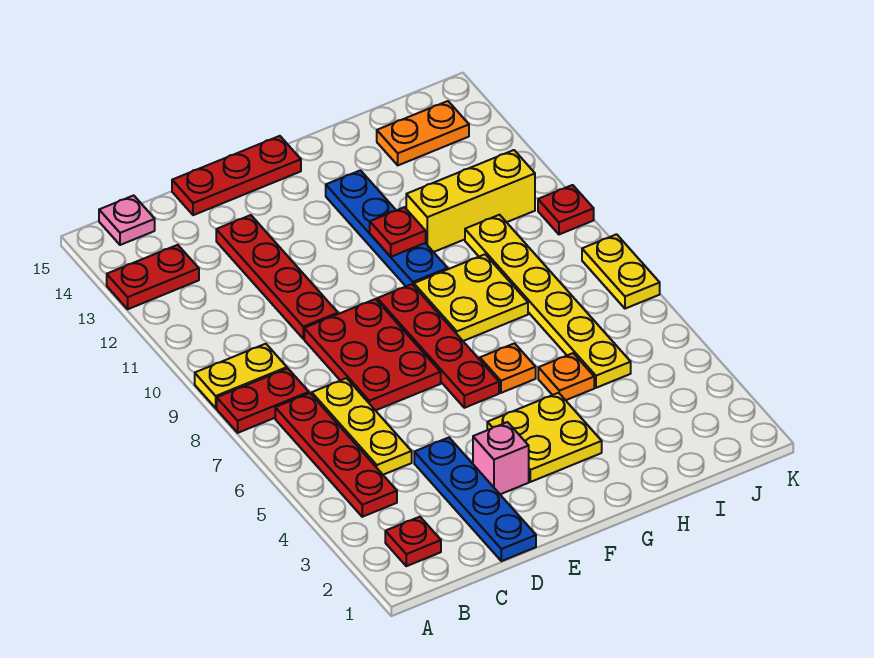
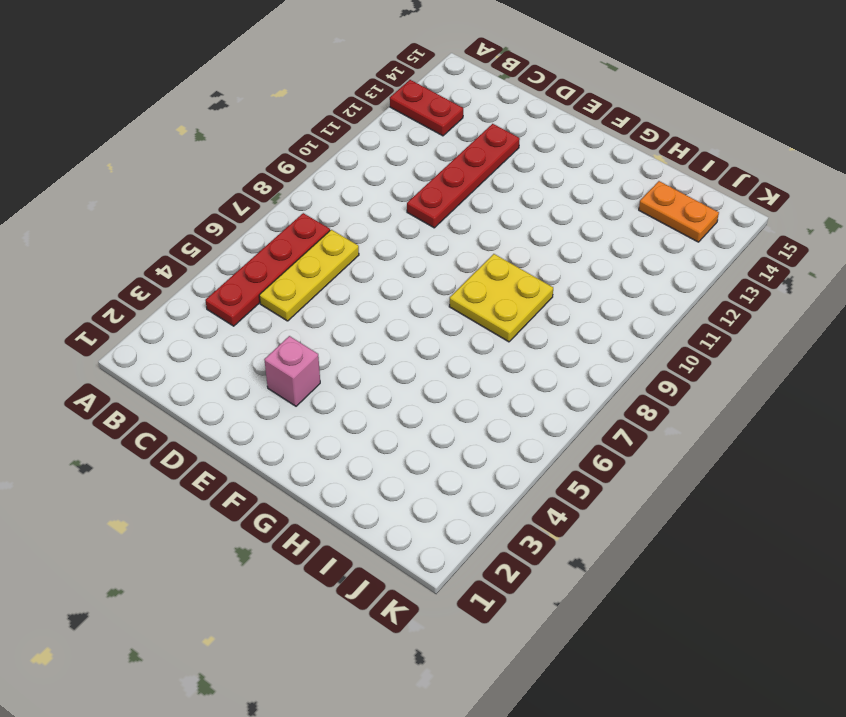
none -> red plate A8:B8 level 1
none -> yellow plate A9:B9 level 1
none -> red plate B2 level 1

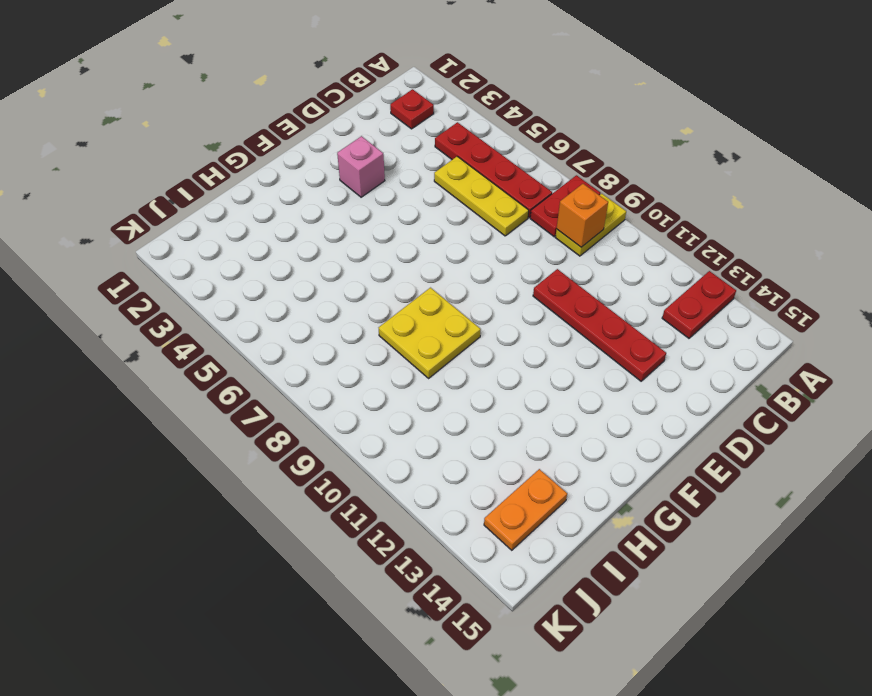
orange brick B9 level 2 -> none
none -> pink plate B15 level 1
none -> blue plate D1:D4 level 1
none -> red plate D7:E9 level 1

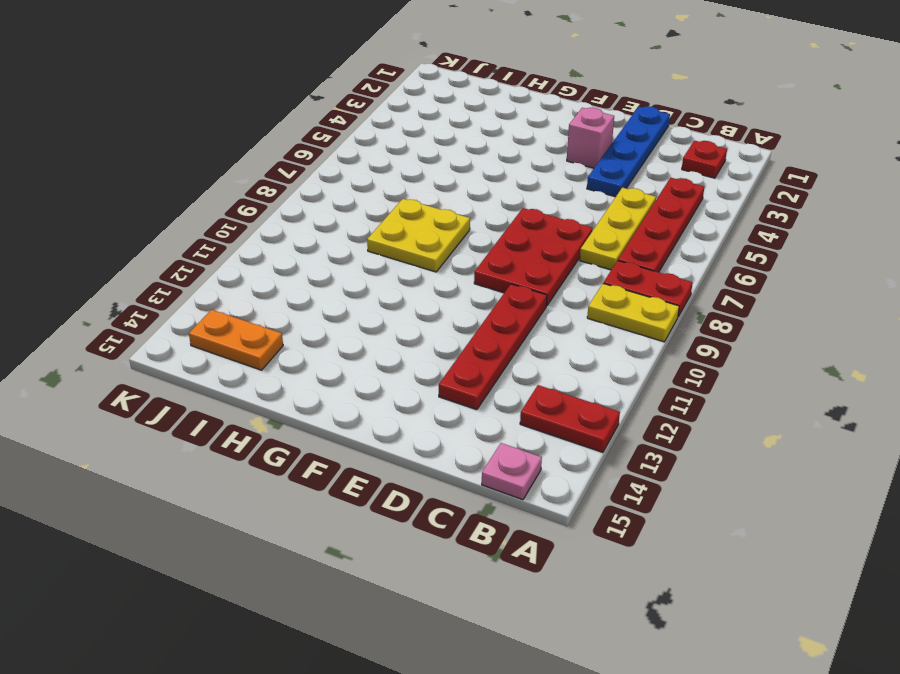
none -> red plate D15:F15 level 1
none -> yellow plate F3:G4 level 1
none -> red plate F6:F9 level 1

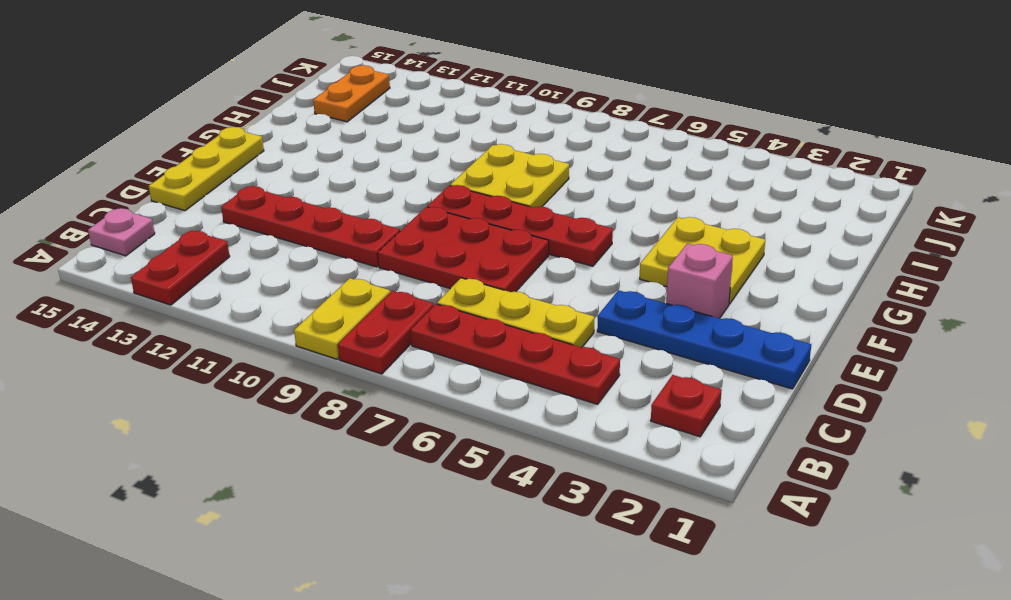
yellow plate D15:F15 level 1 -> red plate D15:F15 level 1
none -> orange plate G6 level 1
none -> blue plate G10:G13 level 1
none -> orange plate H5 level 1

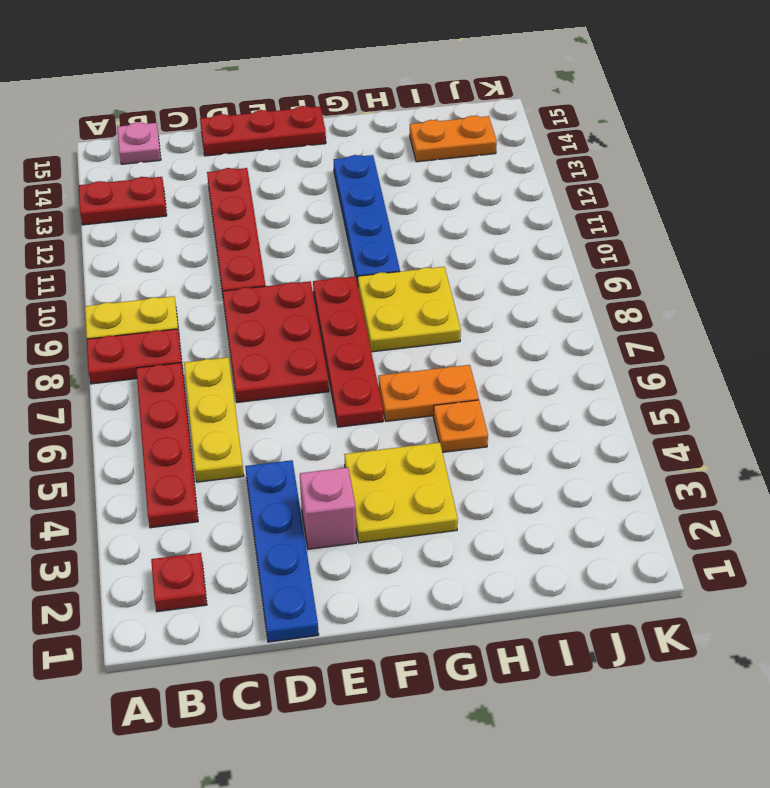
orange plate G6:H6 level 1 -> orange plate G6 level 1
none -> yellow brick H11:J11 level 1
none -> yellow plate I5:I10 level 1
none -> yellow plate K7:K8 level 1

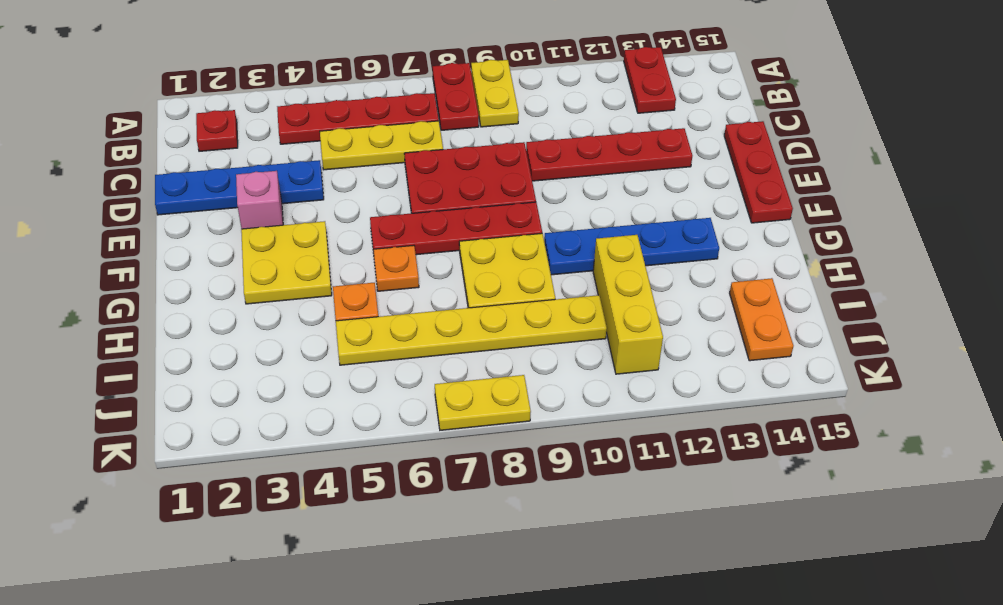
none -> pink plate B15 level 1
none -> red plate K10 level 1
none -> red plate G11 level 2

